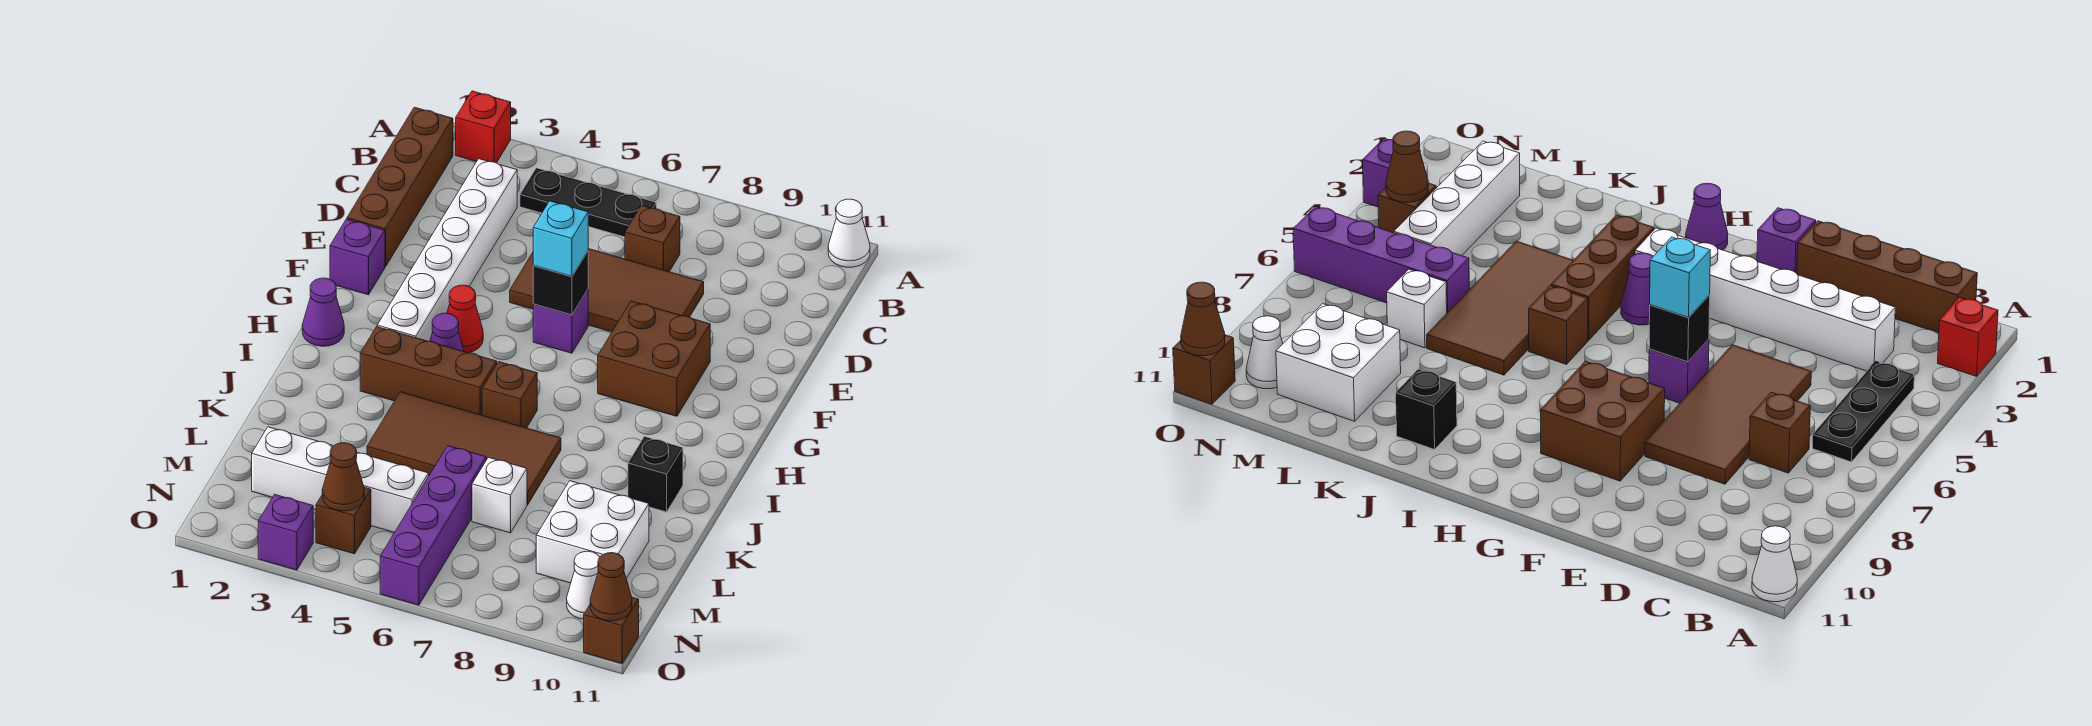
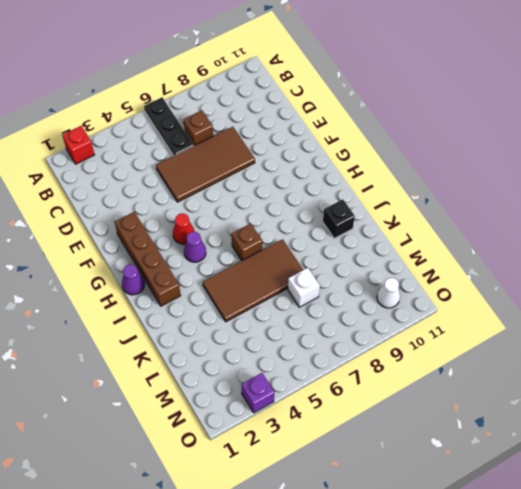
black plate A6:C6 level 1 -> black plate B4:B6 level 1
brown brick F2:I2 level 1 -> brown brick B1:E1 level 1
none -> white cone A11 level 1
none -> white brick C3:H3 level 1
none -> purple brick F1 level 1

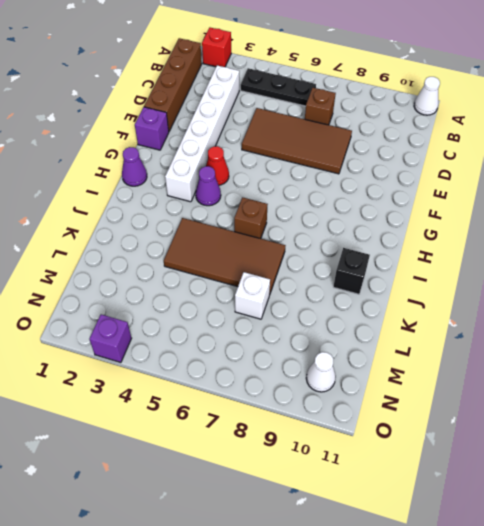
none -> purple brick F6 level 1
none -> brown brick F8:G9 level 1
none -> brown brick I3:I5 level 1

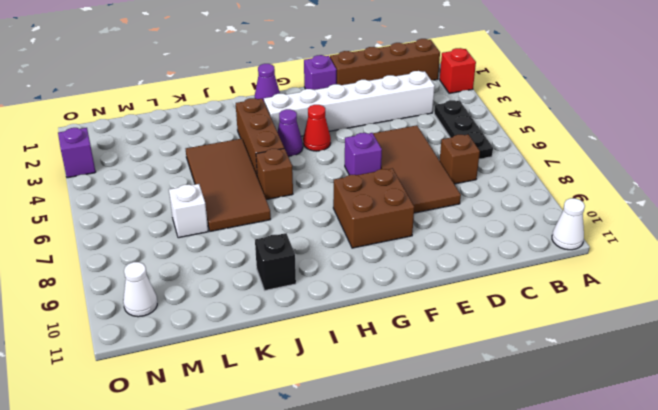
none -> purple brick L6:O6 level 1
none -> white brick L9:M10 level 1
none -> white brick M2:M5 level 1

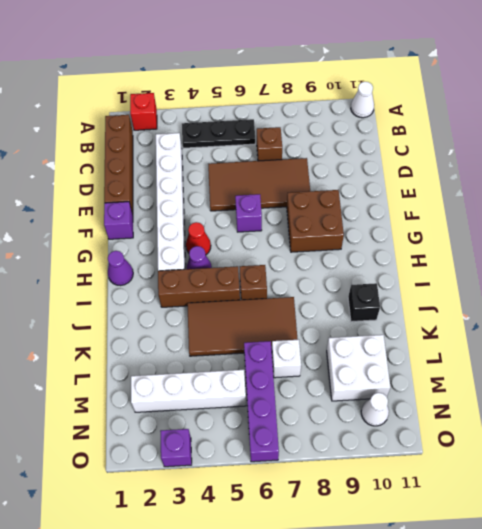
none -> brown brick N4 level 1
none -> brown brick O11 level 1
none -> black brick F6 level 2

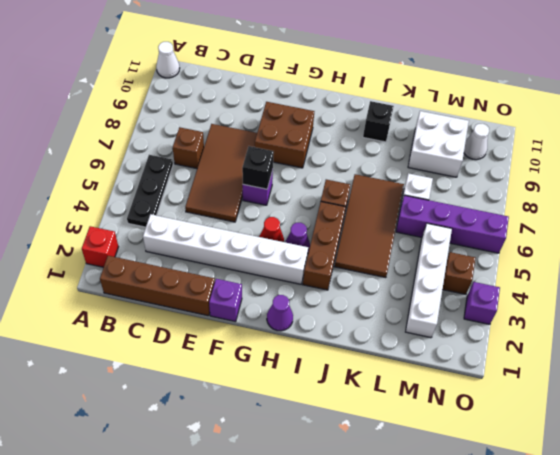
none -> brown brick O11 level 1
none -> brown cone N4 level 2
none -> brown cone O11 level 2

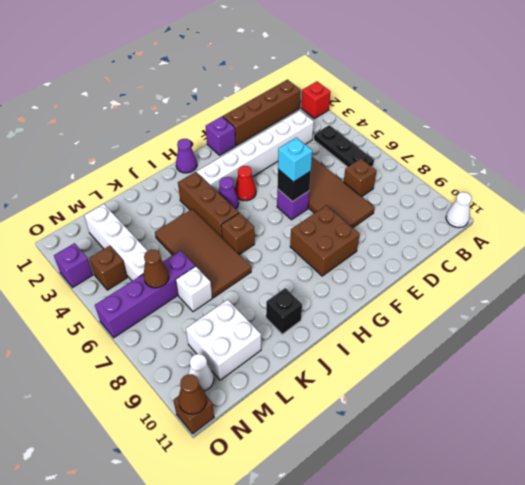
brown cone M6 level 2 -> brown cone N4 level 2

